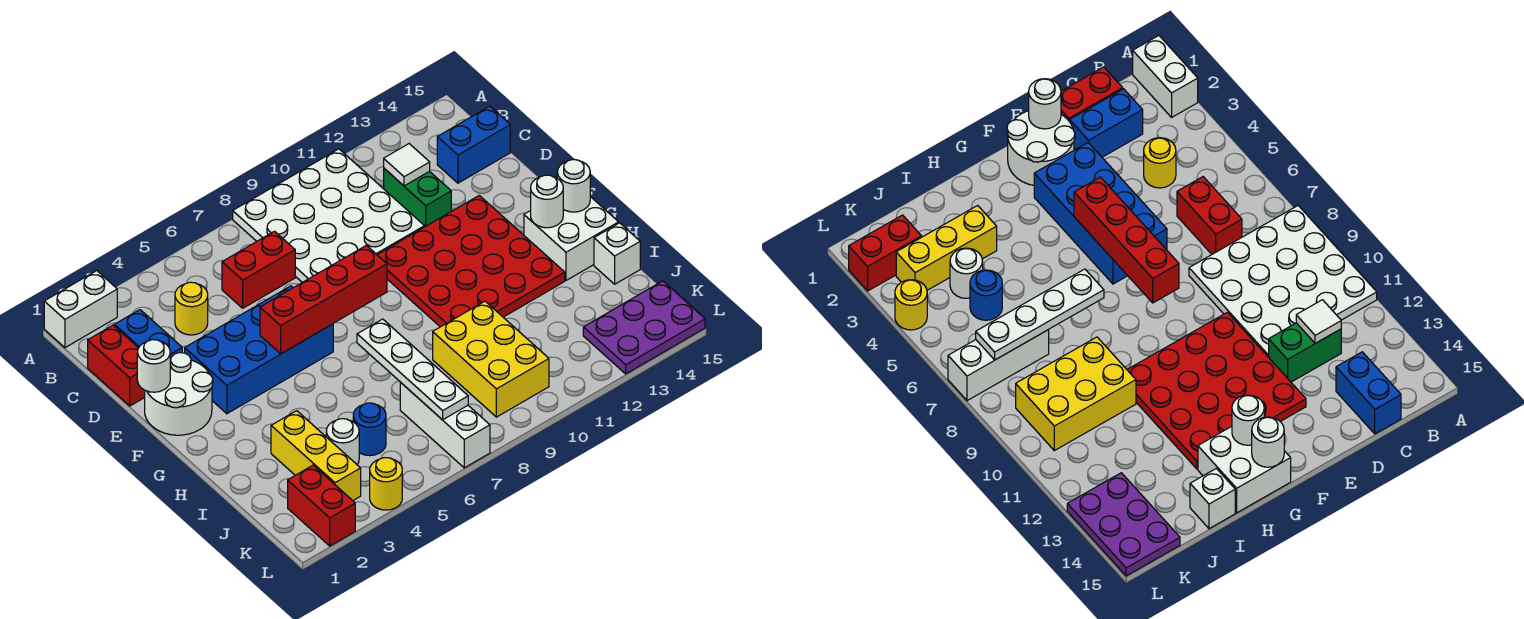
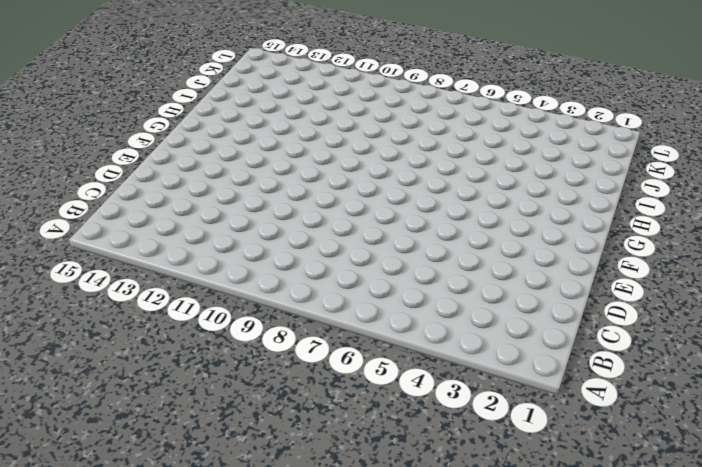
none -> white brick A1:A2 level 1
none -> white plate A8:D11 level 1
none -> red brick C1:D1 level 1

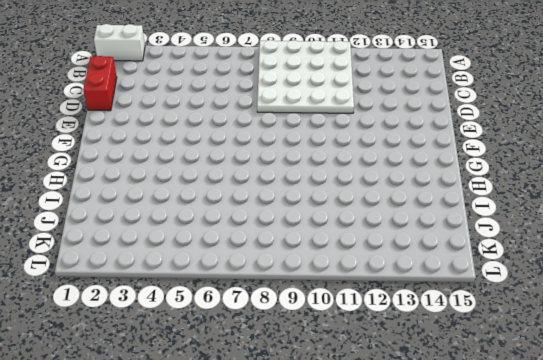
none -> blue brick C2:D2 level 1
none -> yellow round brick C4 level 1
none -> red brick C6:C7 level 1

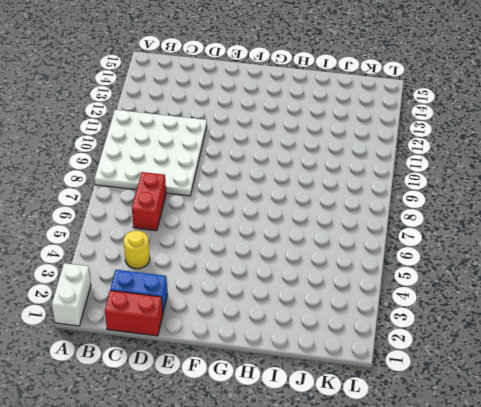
none -> green brick C12:D12 level 1
none -> blue brick C14:C15 level 1
none -> white round brick E1:F2 level 1

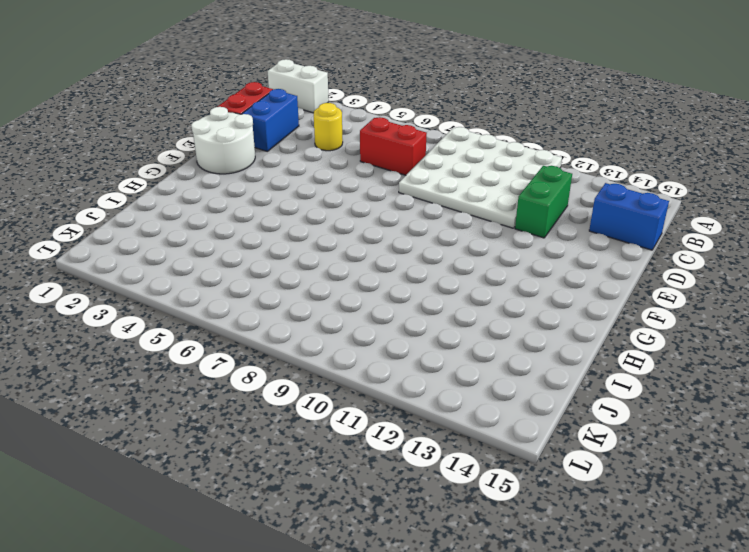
none -> blue brick E3:F6 level 1
none -> red plate E10:H13 level 1
none -> white brick G14:H15 level 1

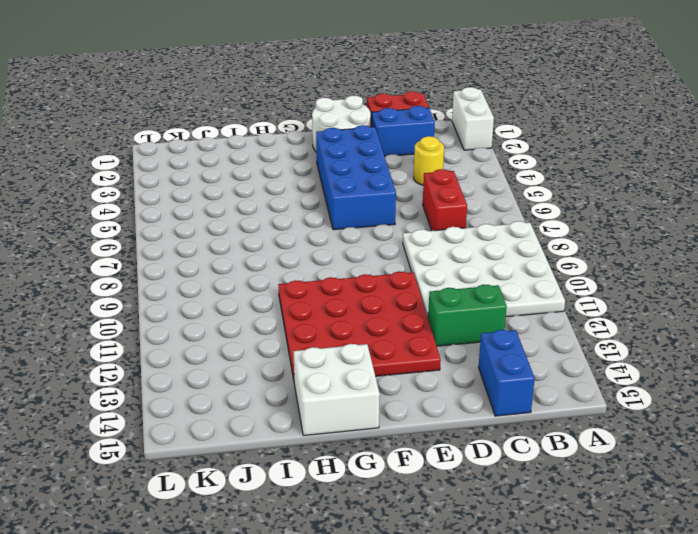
none -> yellow brick I3:K3 level 1
none -> yellow brick I9:K10 level 1
none -> white brick I15 level 1

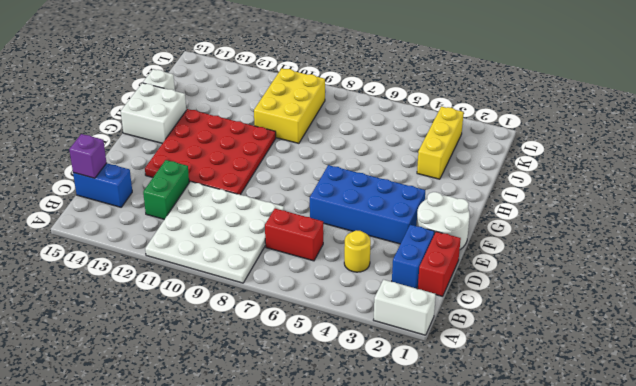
purple brick C15 level 2 -> none
none -> white round brick J4 level 1
none -> blue round brick J5 level 1
none -> white brick J7:L7 level 1

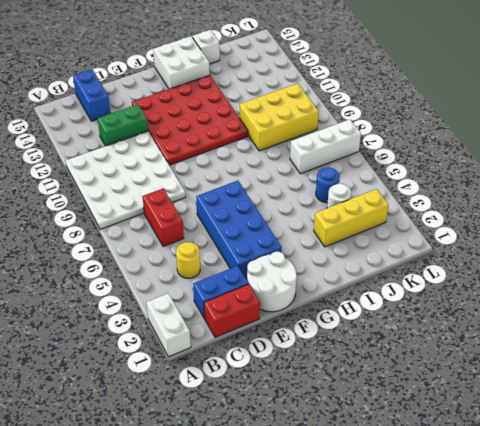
none -> red brick K2:L2 level 1
none -> purple plate K13:L15 level 1
none -> yellow round brick L4 level 1

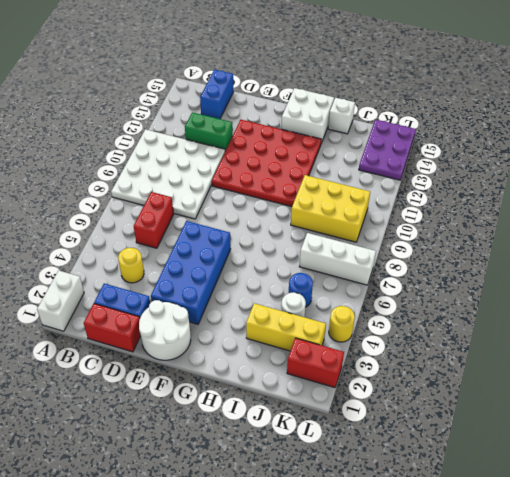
none -> white tile C12 level 2
none -> white round brick E1 level 2
none -> red brick F5:F8 level 2

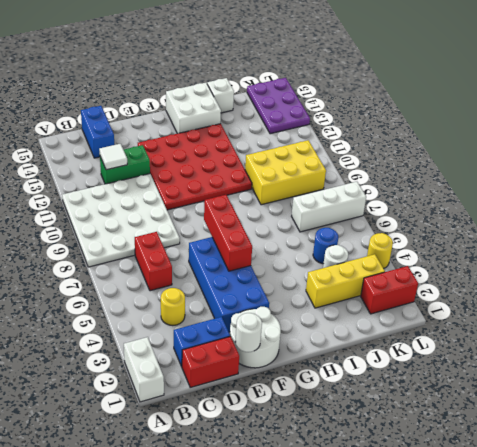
red brick F5:F7 level 2 -> red brick F5:F8 level 2
none -> white round brick G14 level 2
none -> white round brick G15 level 2
none -> white plate H7:K7 level 2

